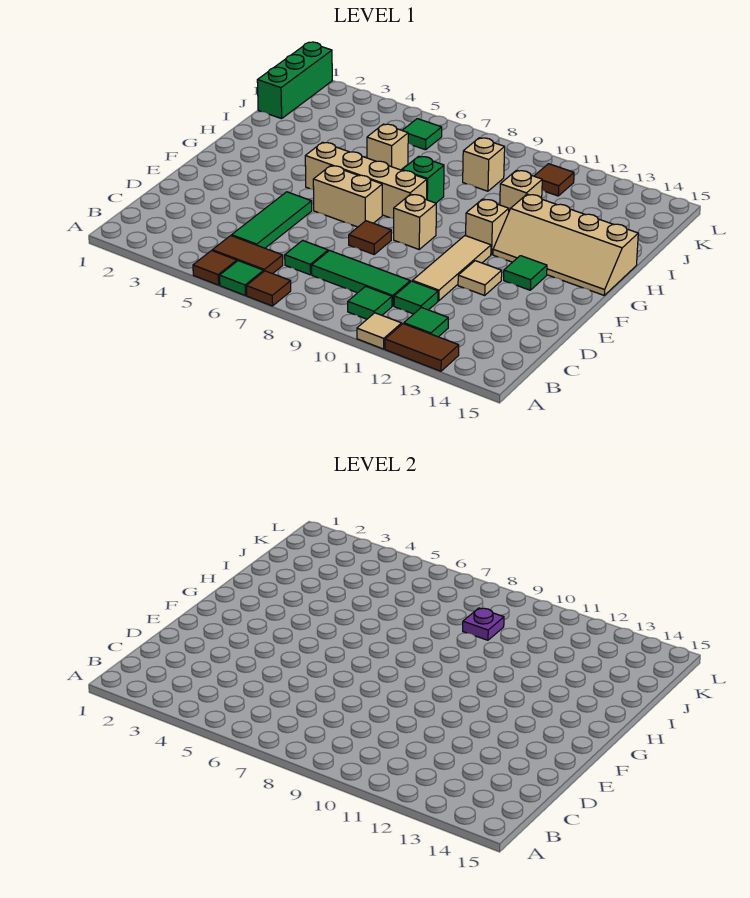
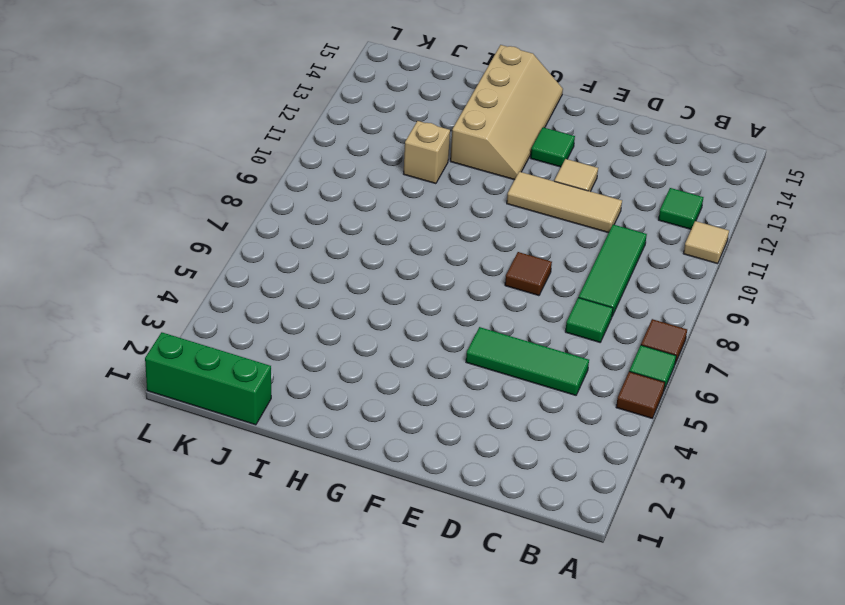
none -> brown tile A12:A13 level 1
none -> brown tile B5:B6 level 1
none -> green tile B10 level 1

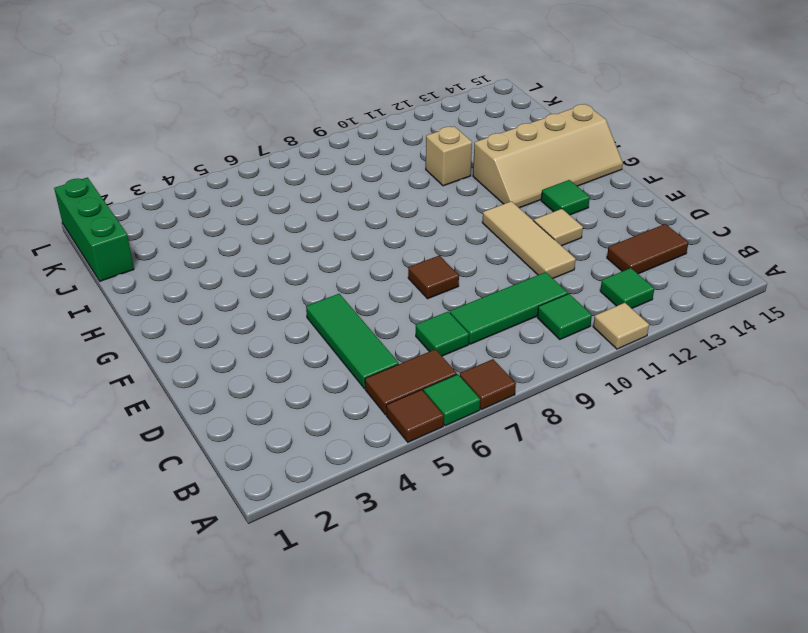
brown tile C13:C14 level 1 -> brown tile A12:A13 level 1
none -> green tile C11 level 1
none -> tan brick F6:F7 level 1
none -> tan brick F9 level 1

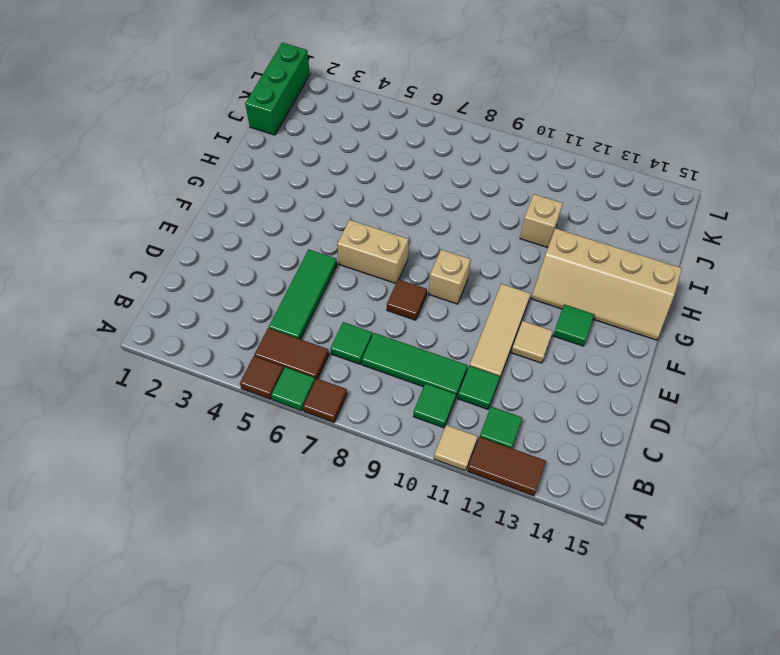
none -> tan brick G5:G8 level 1
none -> tan brick G11 level 1
none -> green brick H8 level 1

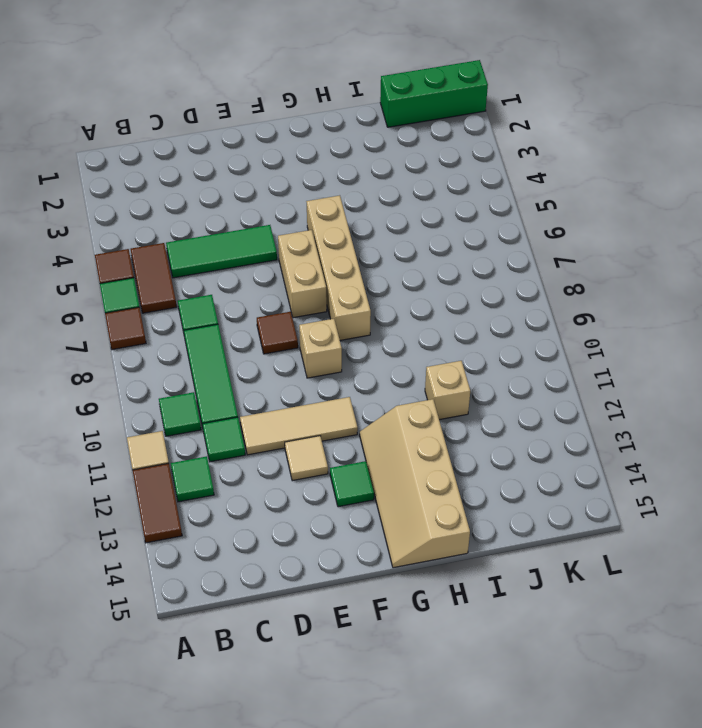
none -> tan brick G11 level 1
none -> green brick H8 level 1
none -> tan brick I6 level 1

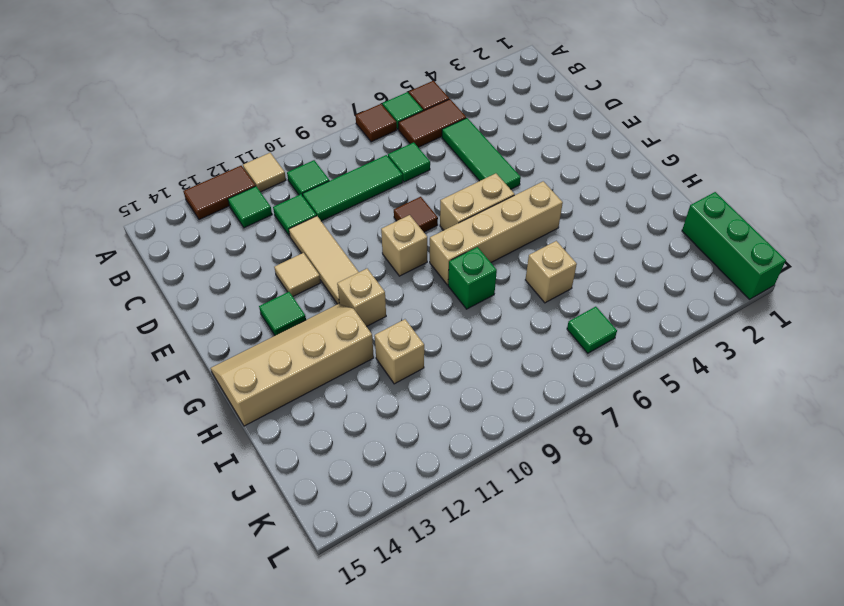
none -> tan brick J9 level 1
none -> brown tile K11 level 1
none -> purple plate J9 level 2

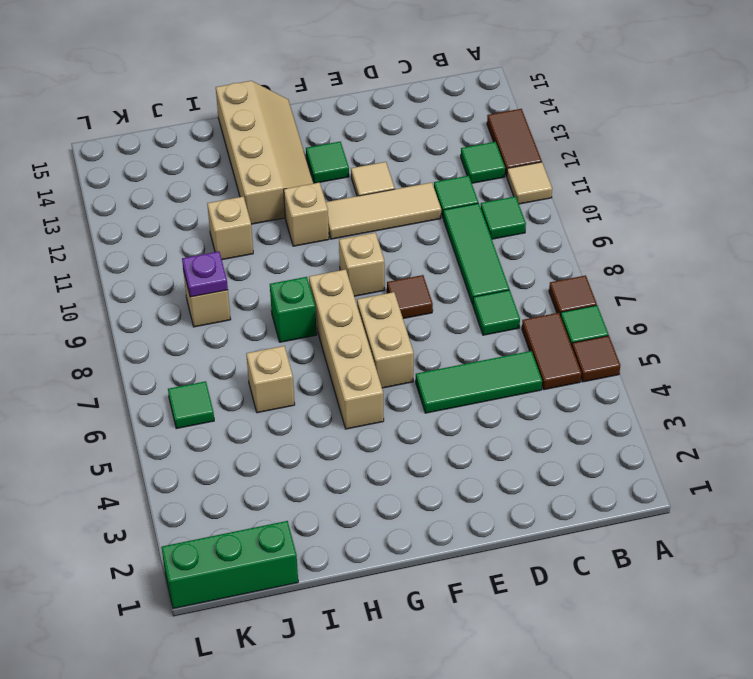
none -> brown tile K11 level 1

